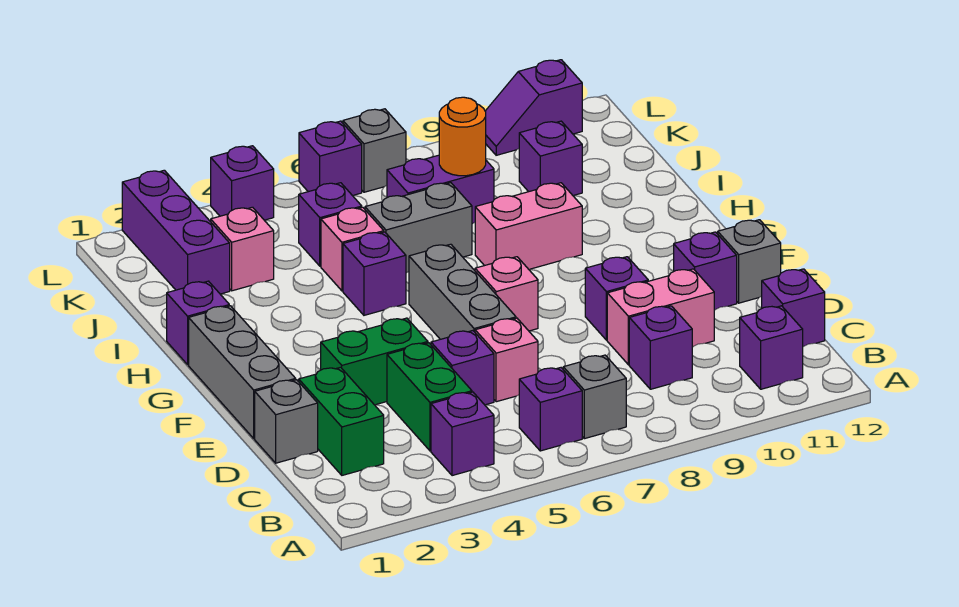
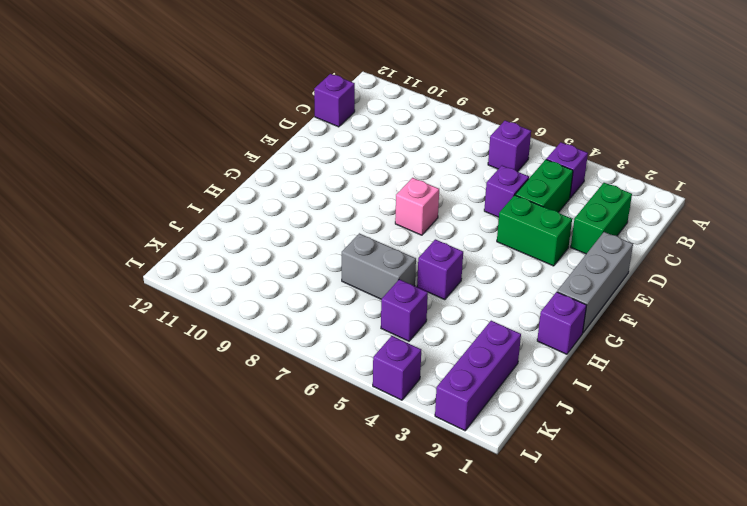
none -> grey brick B7 level 1
none -> purple brick B11 level 1
none -> purple brick C9 level 1
none -> grey brick D1 level 1

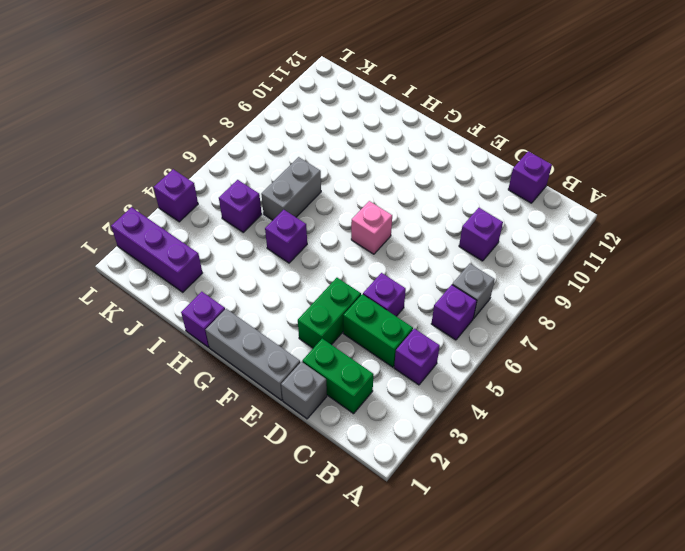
none -> purple brick B11 level 1
none -> pink brick D6 level 1
none -> pink brick D9:D10 level 1
none -> grey brick E6:G6 level 1

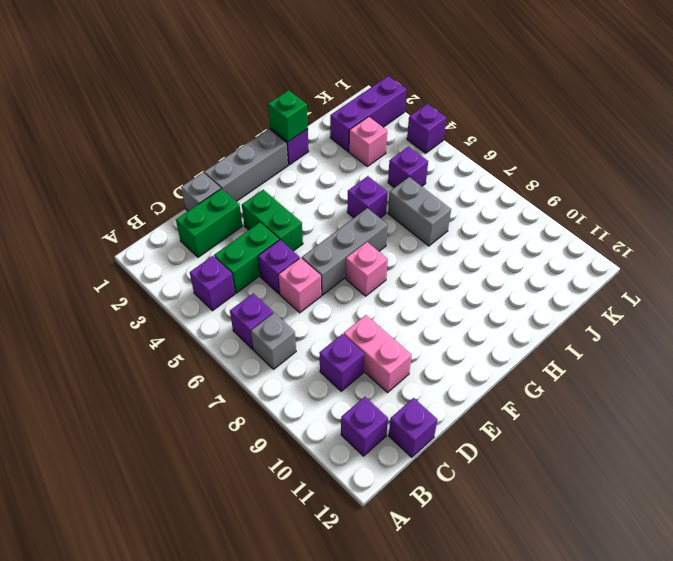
green brick H1 level 2 -> none
none -> purple brick E9 level 1
none -> purple brick E11 level 1
none -> grey brick E12 level 1
none -> pink brick H8:H9 level 1

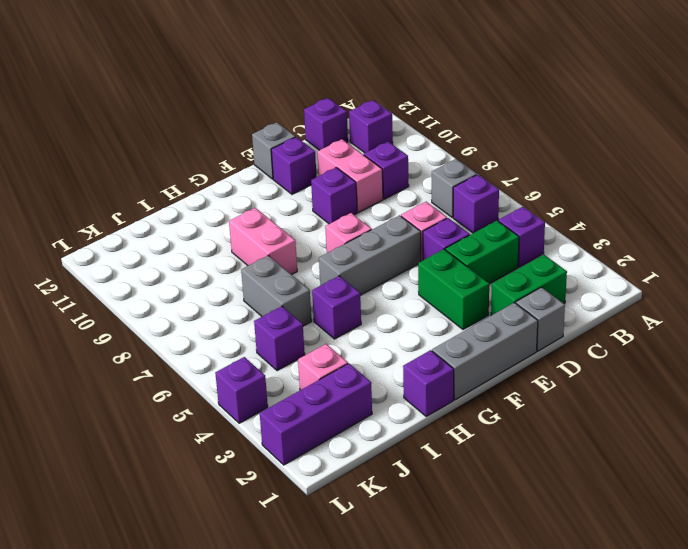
none -> pink brick I5 level 1
none -> purple brick J7:J8 level 1
none -> purple brick J10 level 1
none -> purple brick L6 level 1

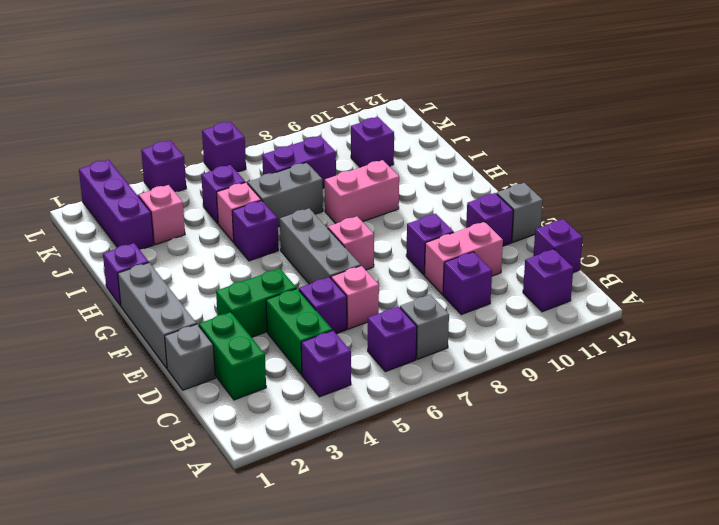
none -> grey brick L7 level 1
none -> purple slope L10:L11 level 1 top 11
none -> orange round brick J8 level 2

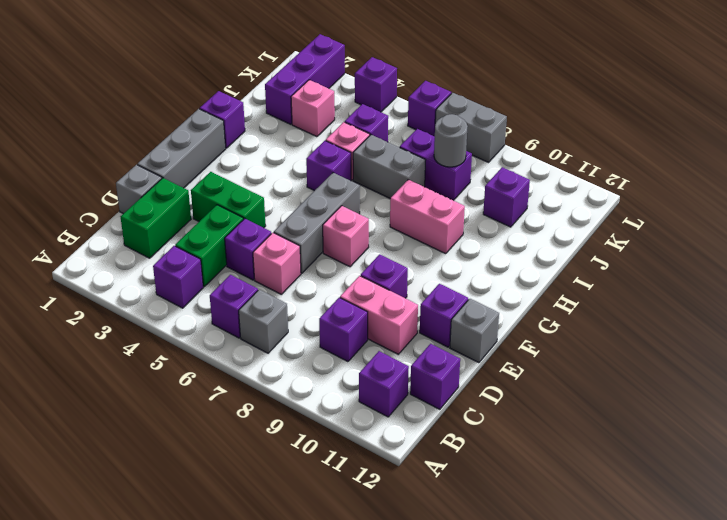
grey round brick J8 level 2 -> orange round brick J8 level 2
grey brick L7:L8 level 1 -> grey brick L7 level 1
none -> purple slope L10:L11 level 1 top 11

